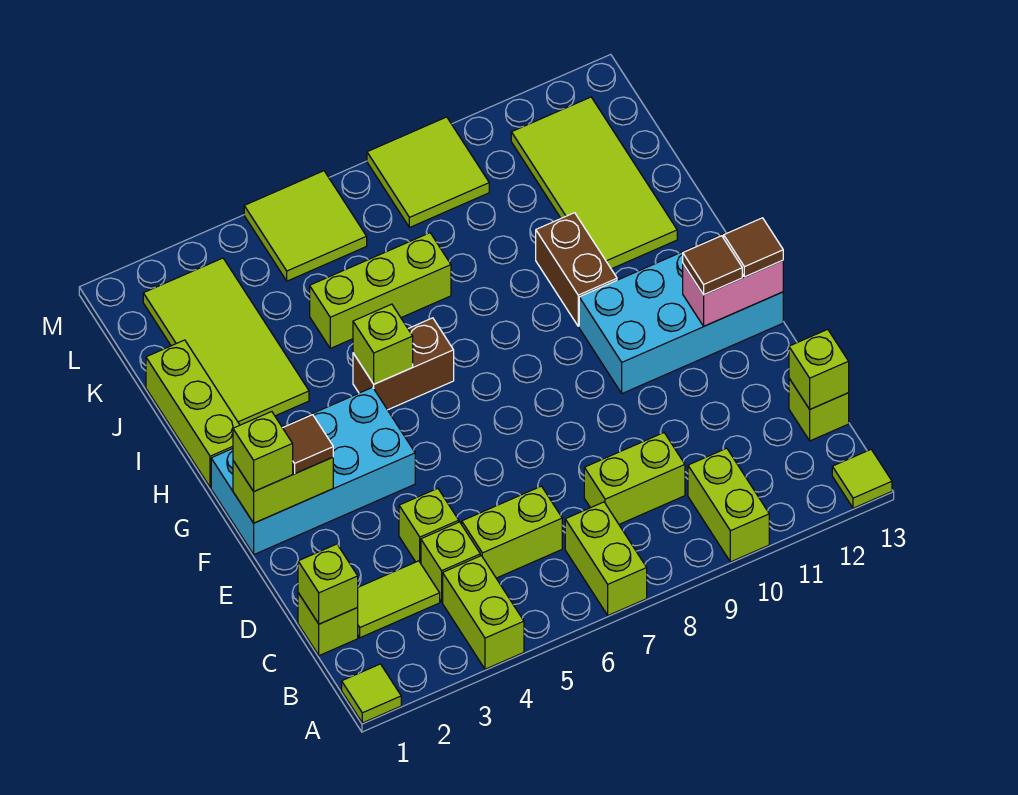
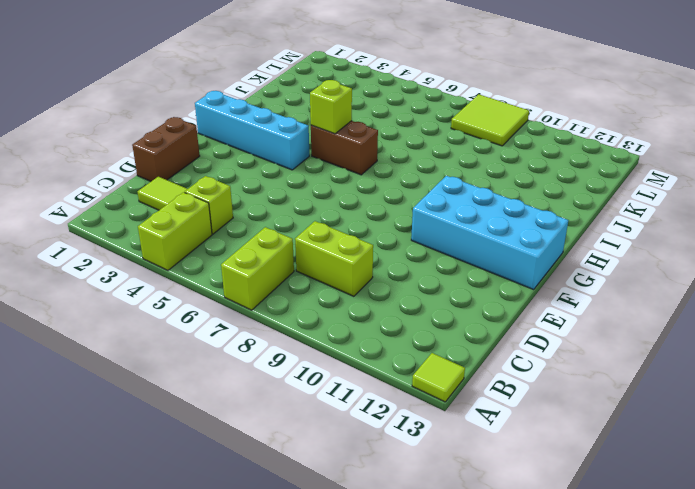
brown brick D1:E1 level 1 -> brown brick H10:I10 level 1
cyan brick G1:G4 level 1 -> cyan brick F1:G4 level 1
none -> lime tile A1 level 1
none -> lime brick A10:B10 level 1
none -> lime brick C1 level 1
none -> lime brick C5:C6 level 1

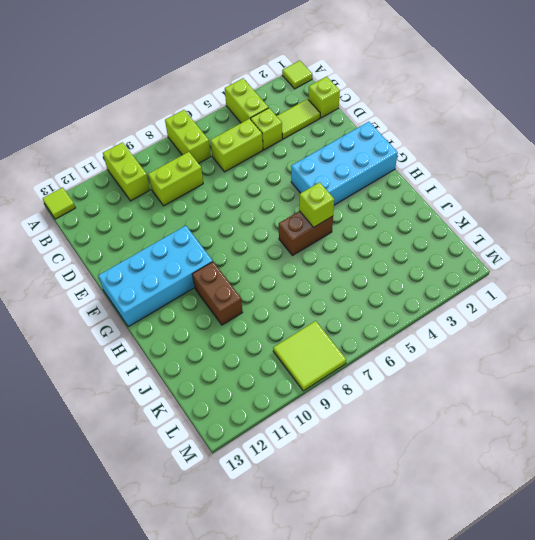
none -> lime brick C13 level 1
none -> lime brick D4 level 1
none -> lime brick H1:J1 level 1
none -> lime tile I2:L3 level 1

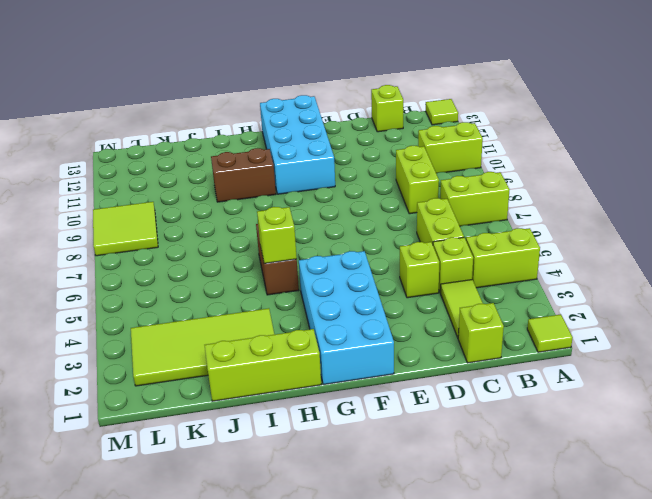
none -> lime tile I11:L12 level 1
none -> lime brick J5:J7 level 1
none -> lime tile L5:M6 level 1
none -> lime brick C1 level 2

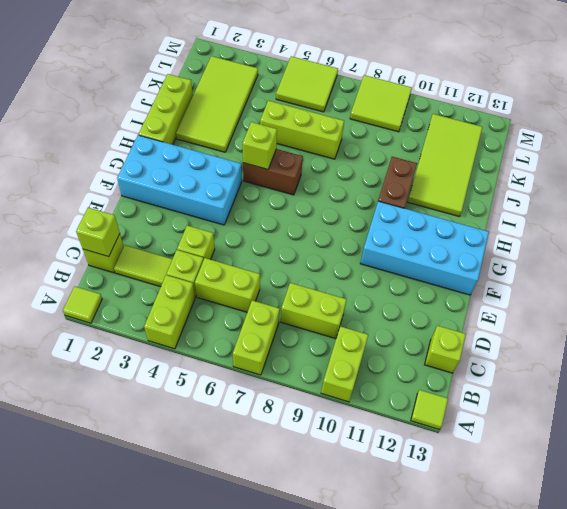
none -> lime brick C13 level 2
none -> lime brick F1:F2 level 2
none -> pink brick F12:F13 level 2
none -> lime brick F1 level 3

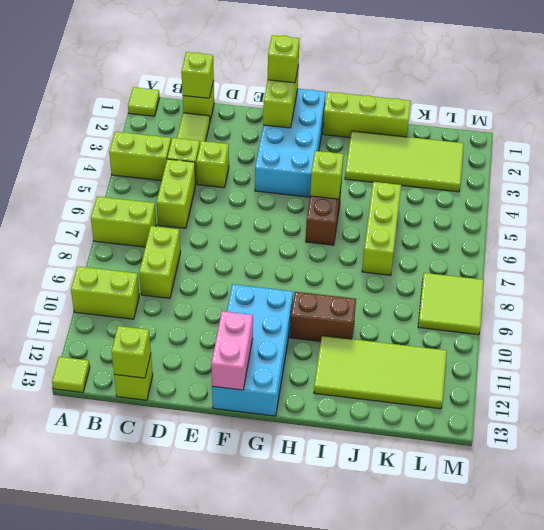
none -> lime tile L5:M6 level 1
none -> brown tile F2 level 3
none -> brown tile F12 level 3
none -> brown tile F13 level 3

